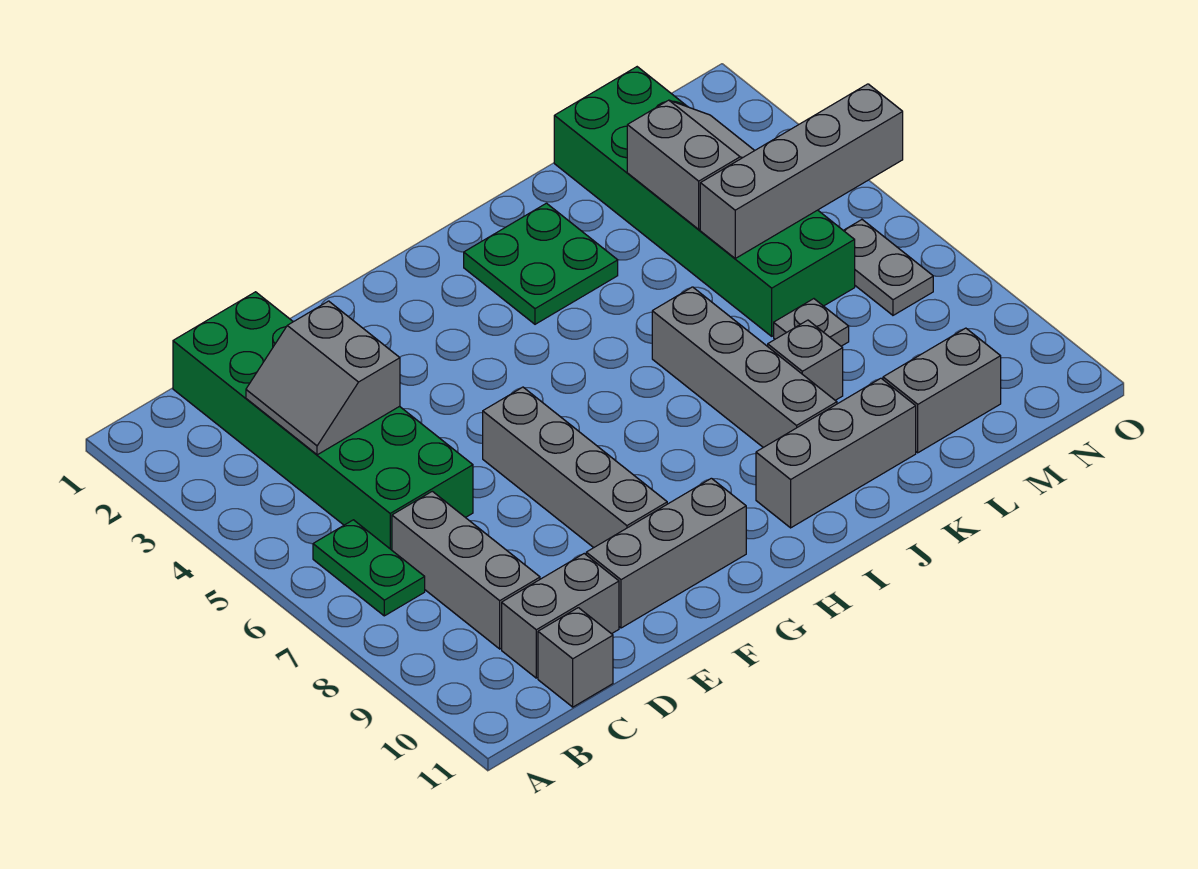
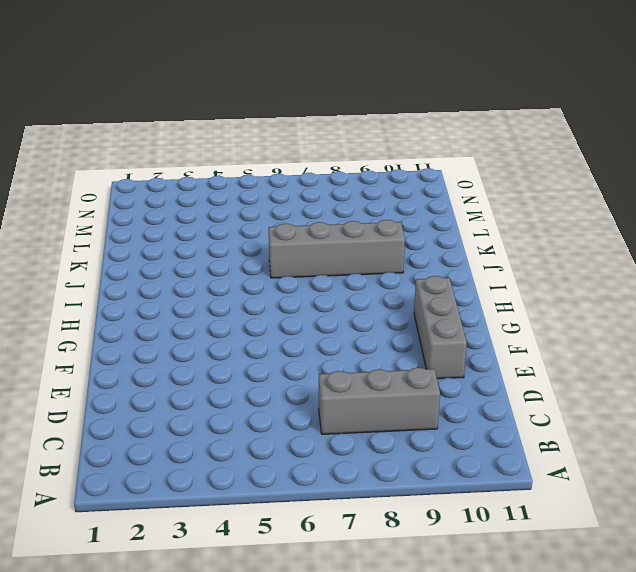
none -> green plate B6:B7 level 1
none -> green brick C1:D6 level 1
none -> grey brick C10:D10 level 1

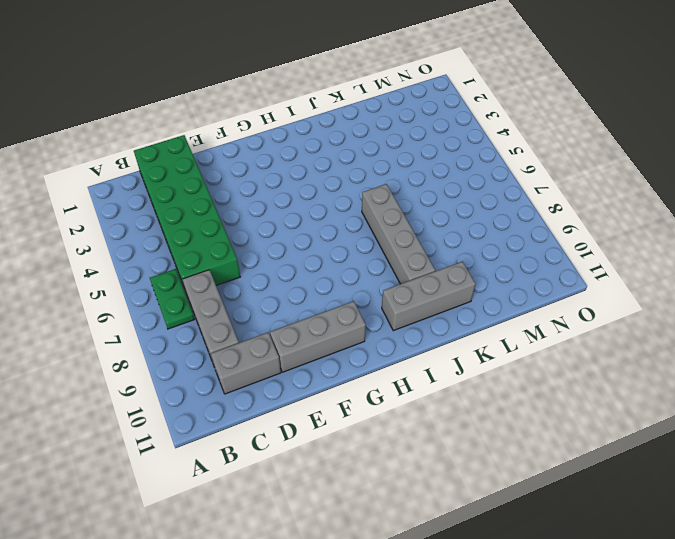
none -> grey brick C11 level 1
none -> grey brick F6:F9 level 1
none -> green plate I2:J3 level 1

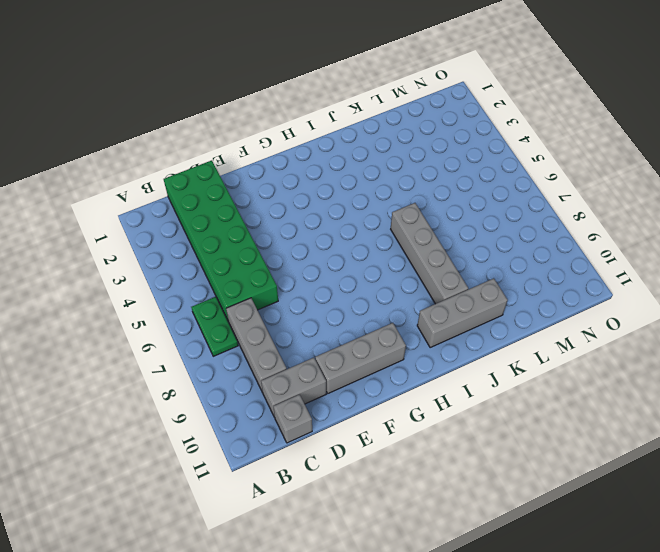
none -> grey brick F6:F9 level 1
none -> green plate I2:J3 level 1
none -> grey brick K8 level 1

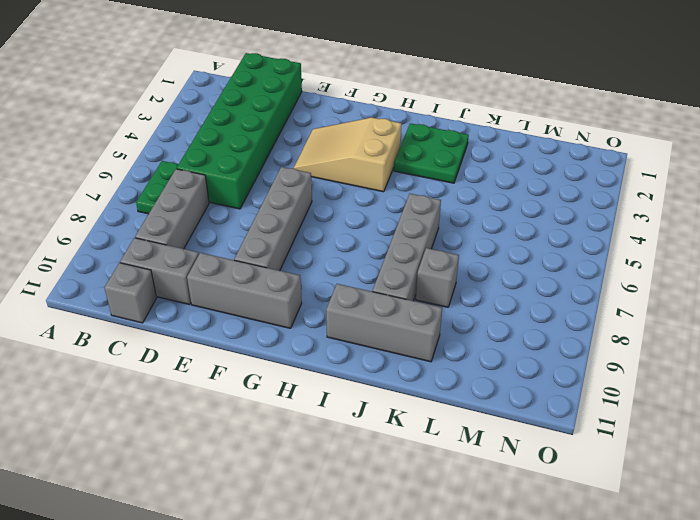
tan slope F3:H4 level 1 top H -> none
none -> green brick L1:M6 level 1
none -> grey plate L7 level 1
none -> grey brick L10:M10 level 1

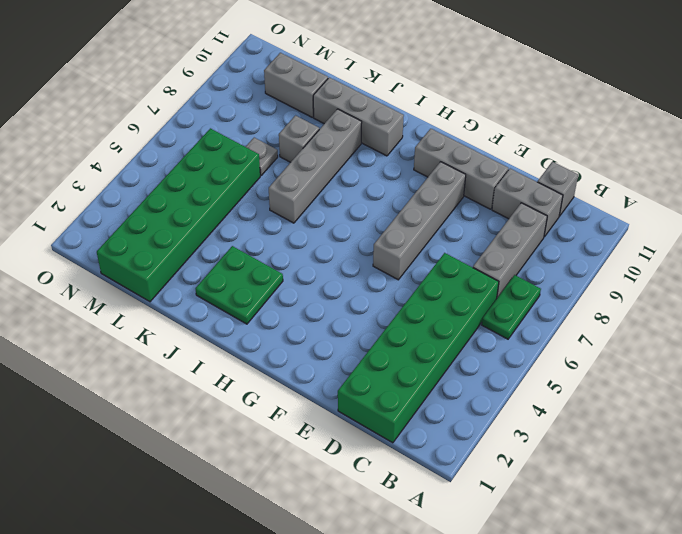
none -> grey plate N6:N7 level 1
none -> grey slope C3:D4 level 2 top D
none -> grey slope L3:M4 level 2 top L

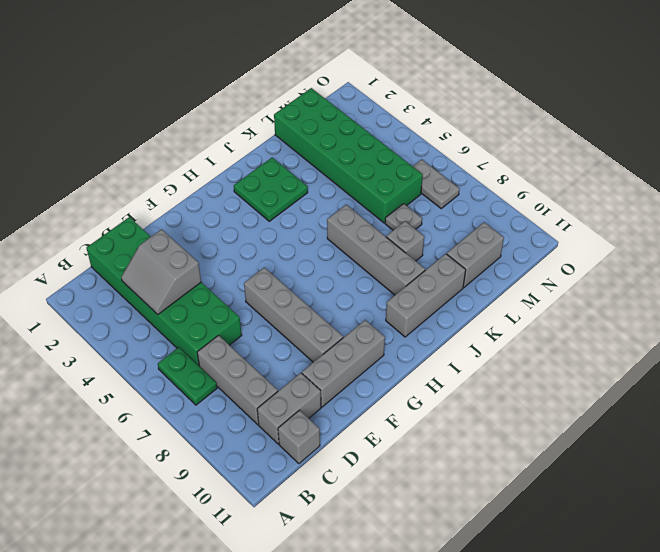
none -> grey slope L3:M4 level 2 top L
none -> grey brick L5:O5 level 2

